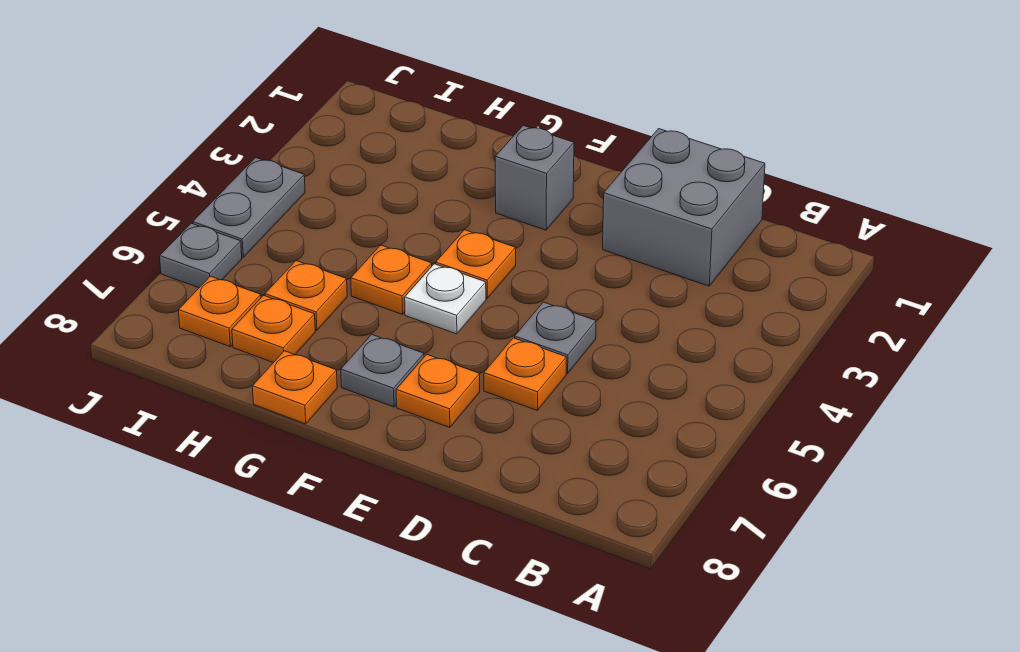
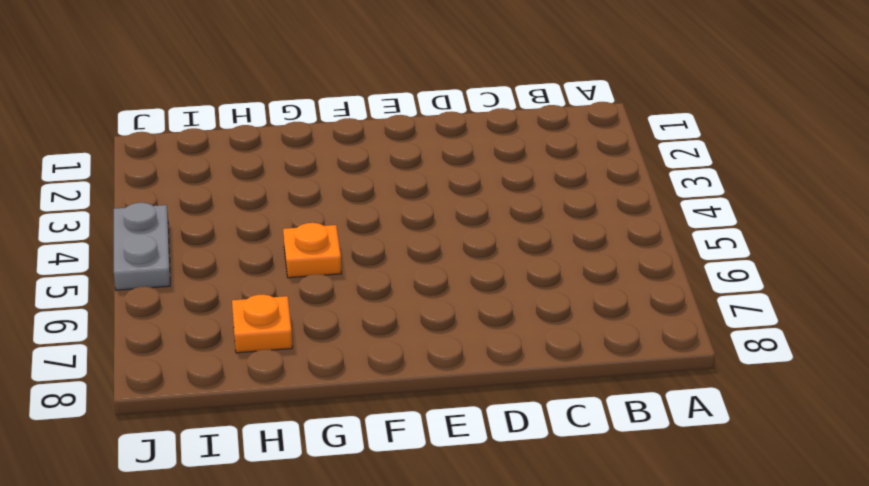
none -> grey brick C1:D2 level 1
none -> grey plate D5 level 1
none -> orange plate D6 level 1

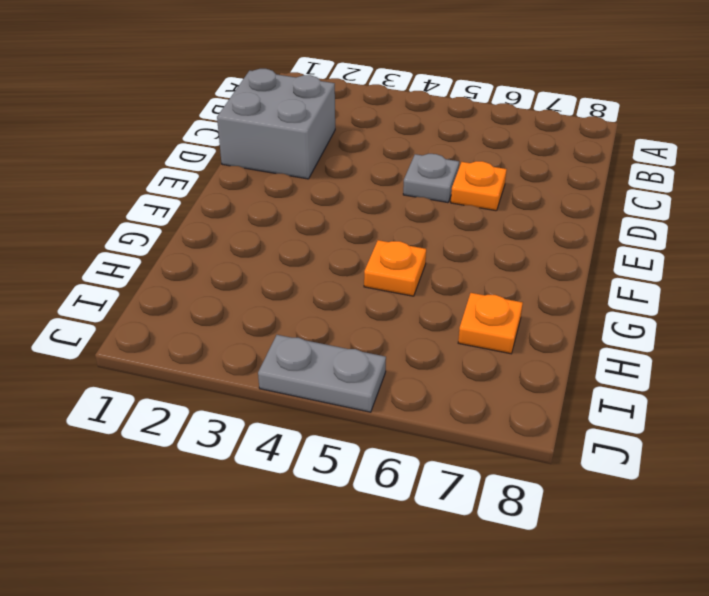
none -> orange plate E7 level 1
none -> grey brick F2 level 1
none -> orange plate F4 level 1

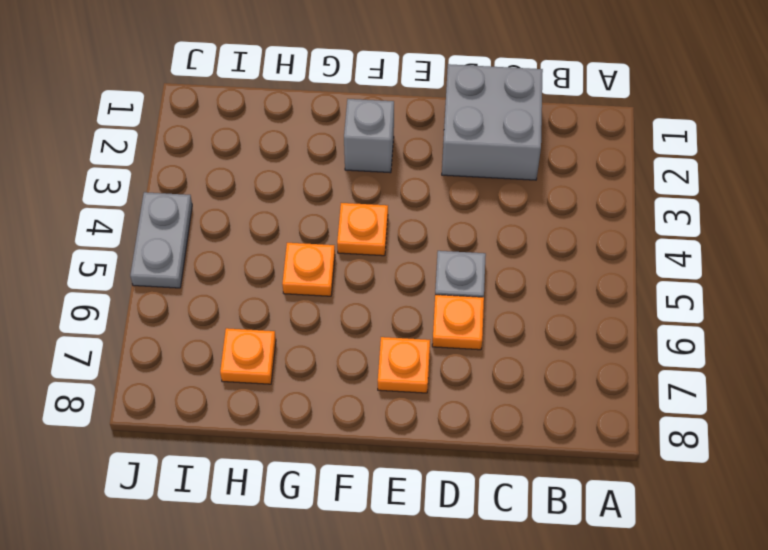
none -> white plate F5 level 1
none -> grey plate F7 level 1
none -> orange plate G8 level 1

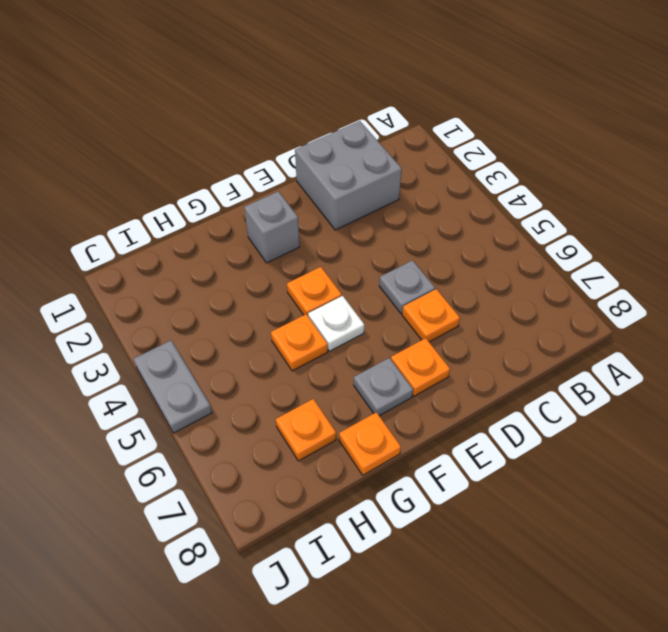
none -> orange plate H6 level 1
none -> orange plate I7 level 1
none -> grey plate J6 level 1

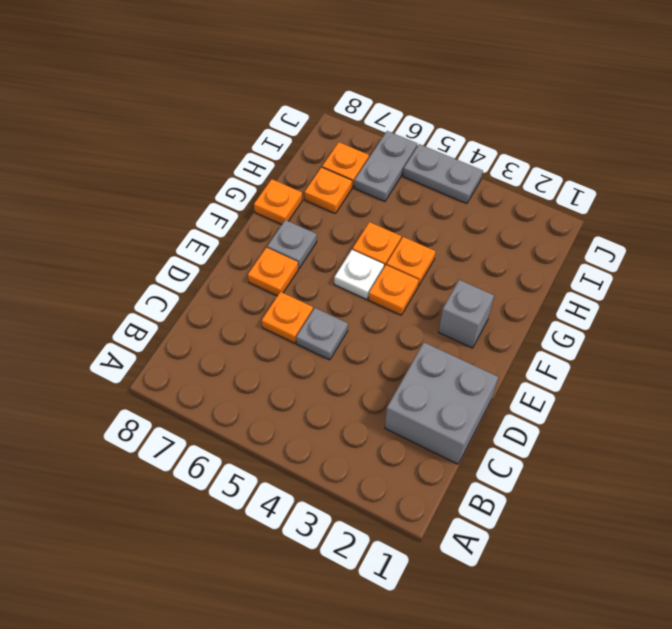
orange plate G4 level 1 -> orange plate H6 level 1
grey plate I6:J6 level 1 -> grey plate J6 level 1

